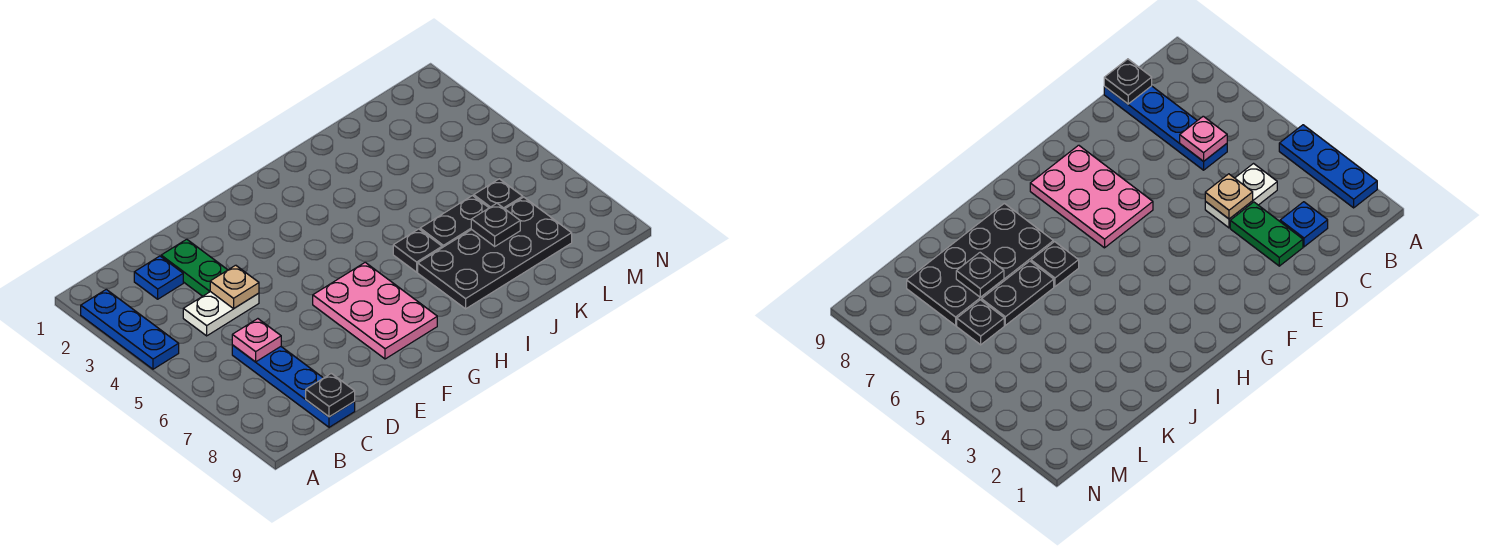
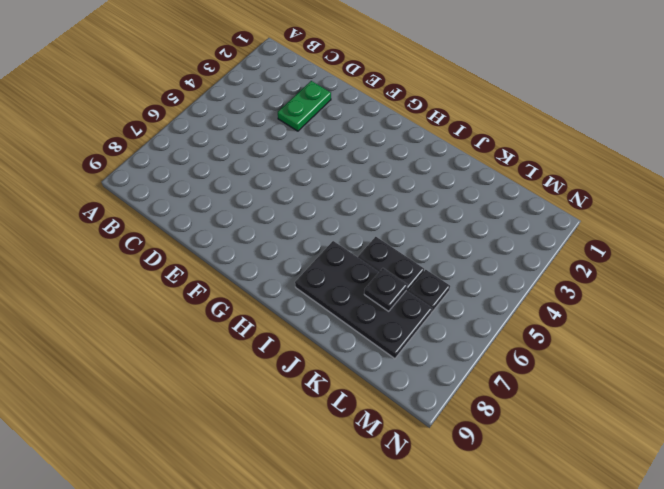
none -> blue plate A2:A4 level 1
none -> blue plate C2 level 1
none -> white plate C4:D4 level 1

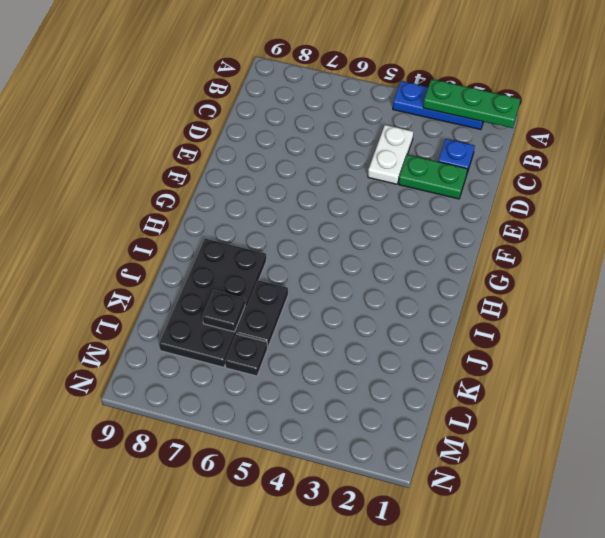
green plate A1:A3 level 2 -> none
none -> blue plate C6:C9 level 1
none -> pink plate F6:G8 level 1
none -> black plate I6 level 1

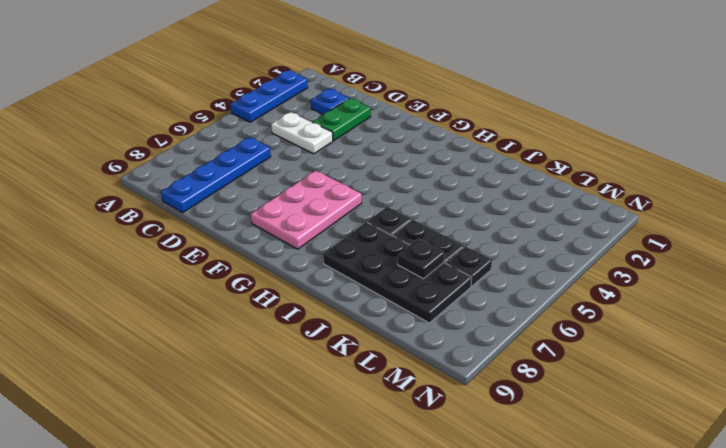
none -> pink plate C6 level 2
none -> black plate C9 level 2
none -> tan plate D4 level 2

